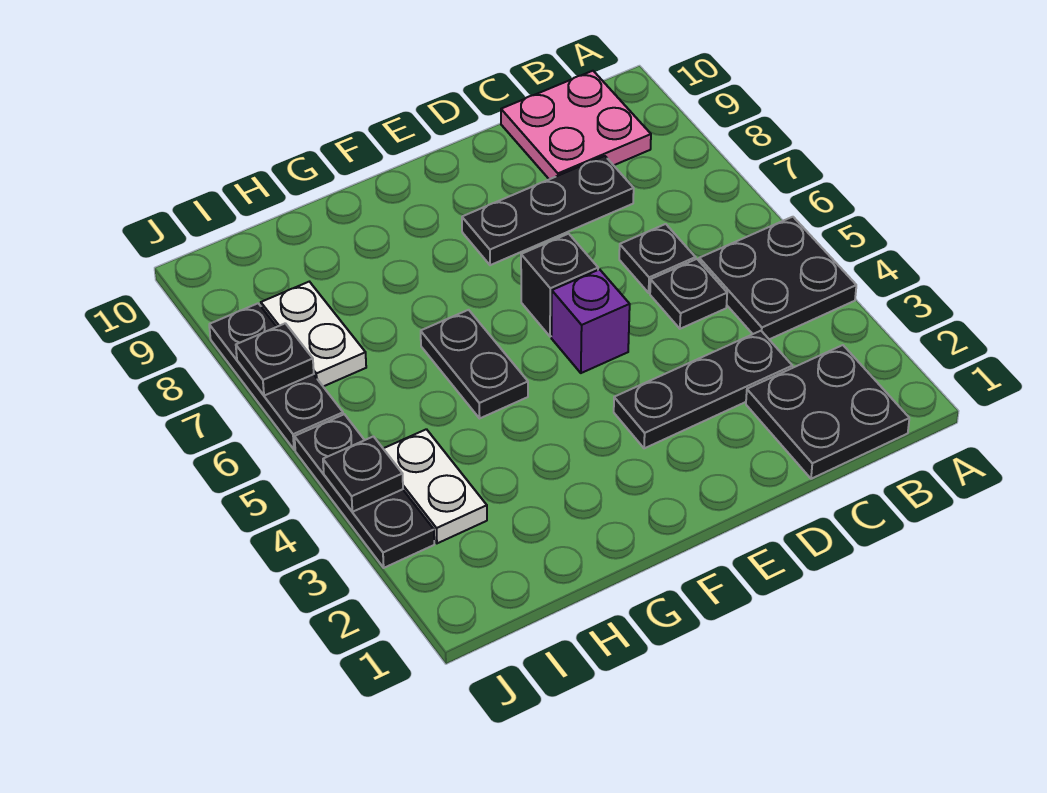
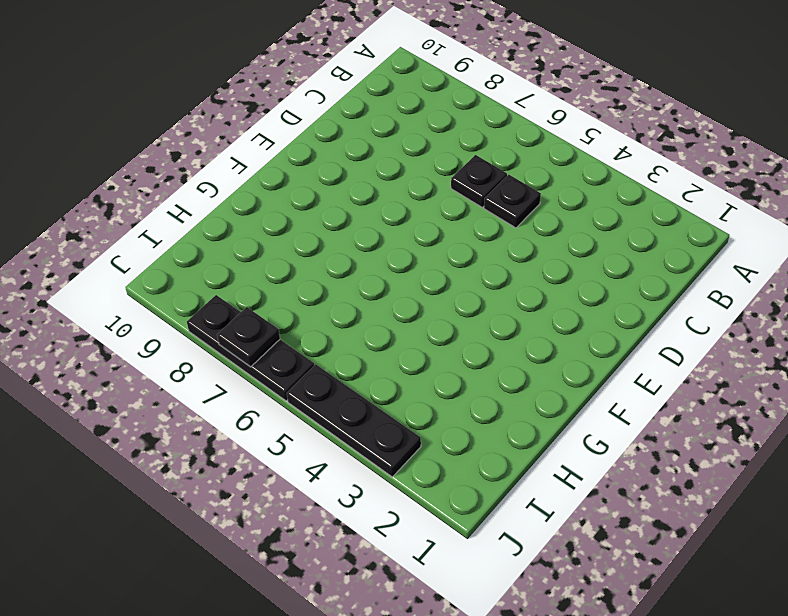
none -> black plate A4:B5 level 1
none -> black plate B1:C2 level 1
none -> pink plate B9:C10 level 1

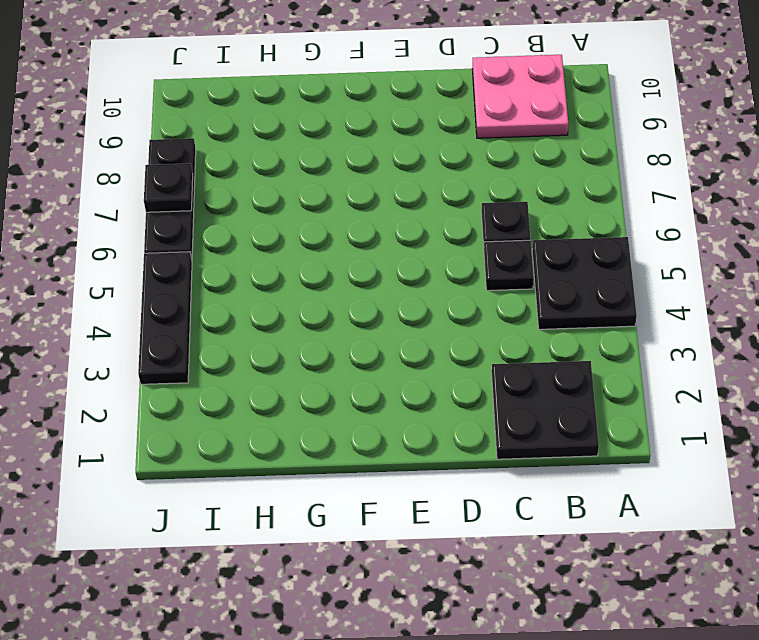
none -> black plate C3:E3 level 1
none -> black plate C8:E8 level 1
none -> purple brick E5 level 1

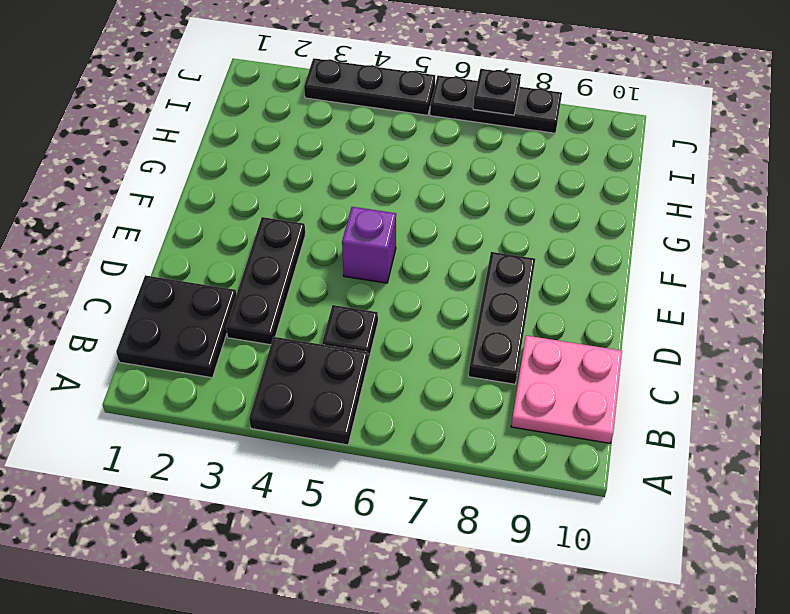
none -> black plate C6 level 1
none -> black brick E6 level 1
none -> black plate G5:G6 level 1

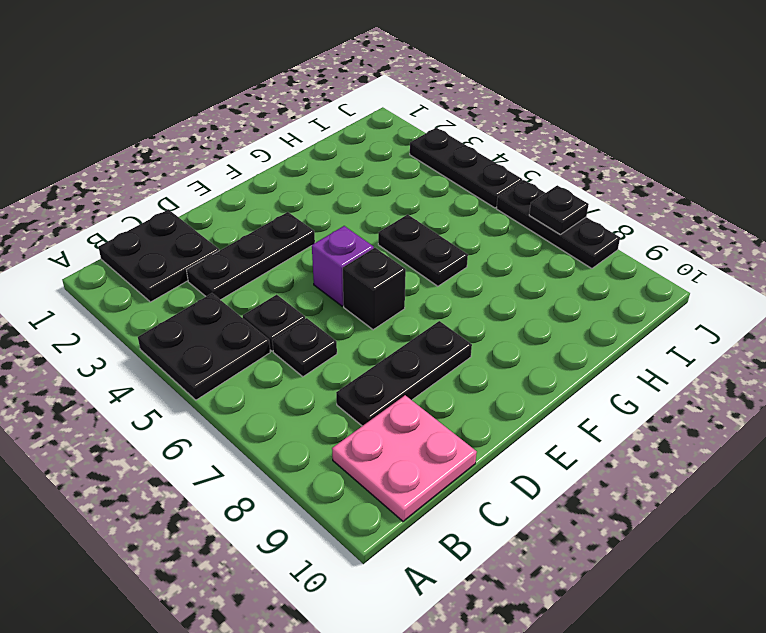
none -> white plate I3:I4 level 1
none -> white plate I7:I8 level 1
none -> black plate J4 level 2

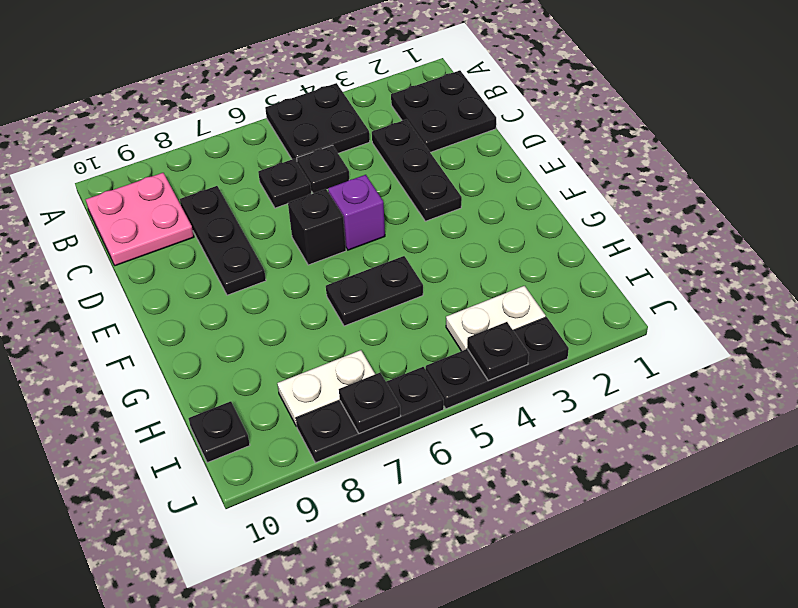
black plate I10 level 1 -> none

